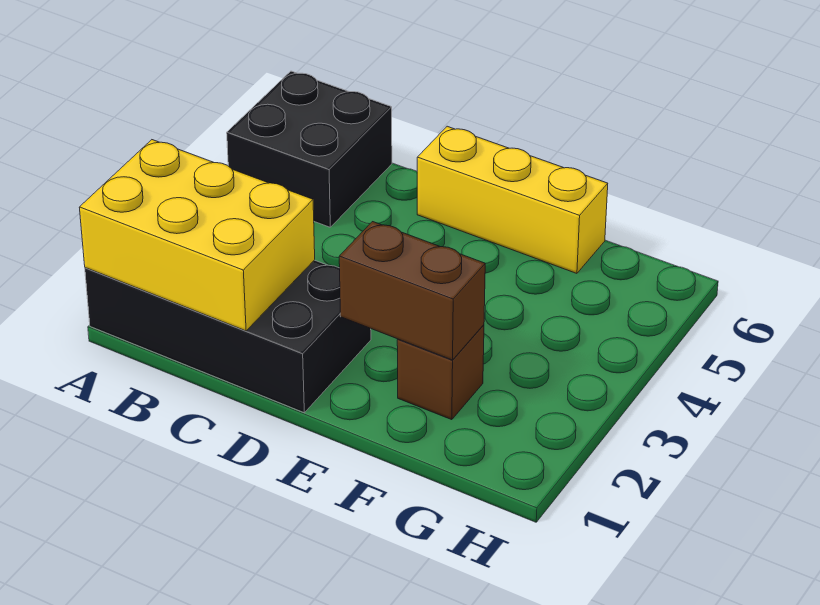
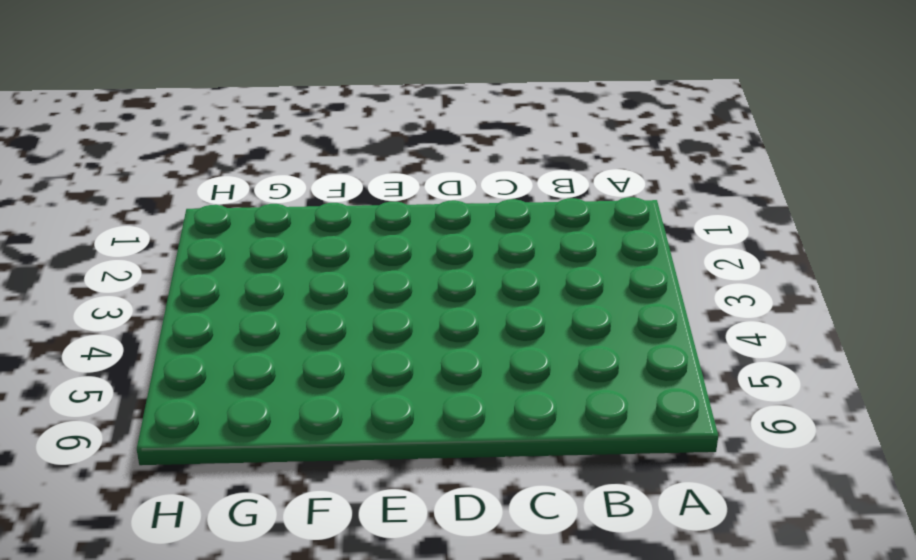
none -> black brick A1:D2 level 1
none -> black brick A5:B6 level 1

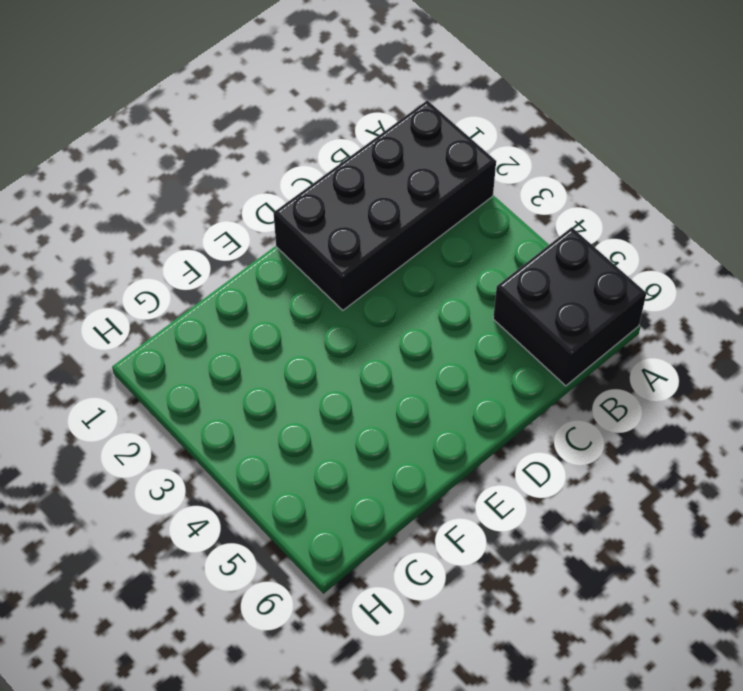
none -> yellow brick D6:F6 level 1
none -> brown brick F2 level 1

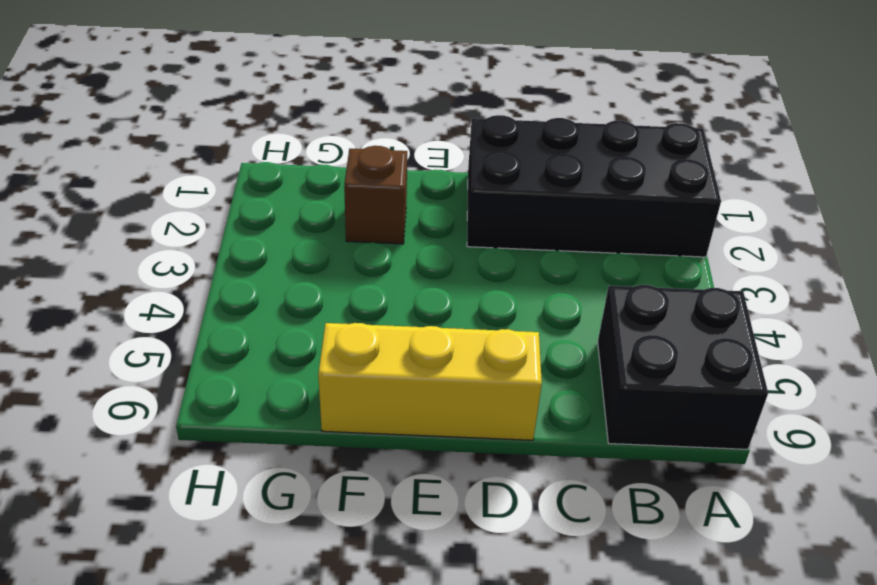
none -> yellow brick A1:C2 level 2
none -> brown brick E2:F2 level 2

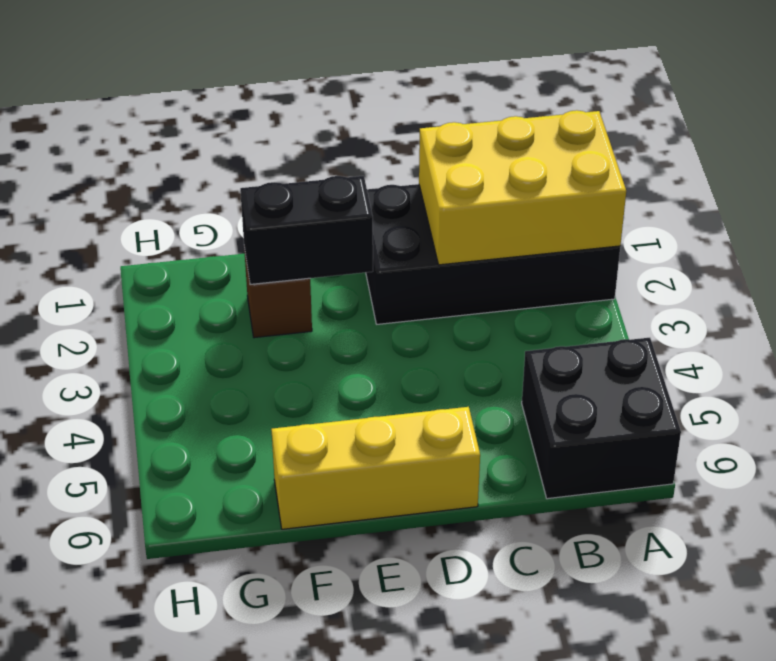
black brick E2:F2 level 2 -> brown brick E2:F2 level 2

